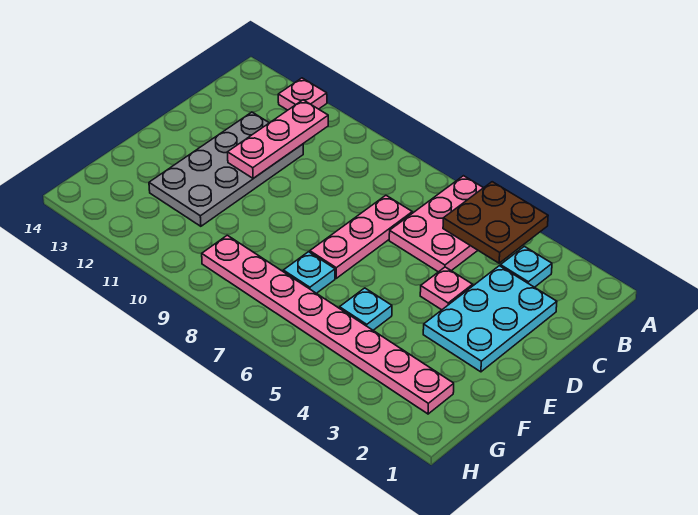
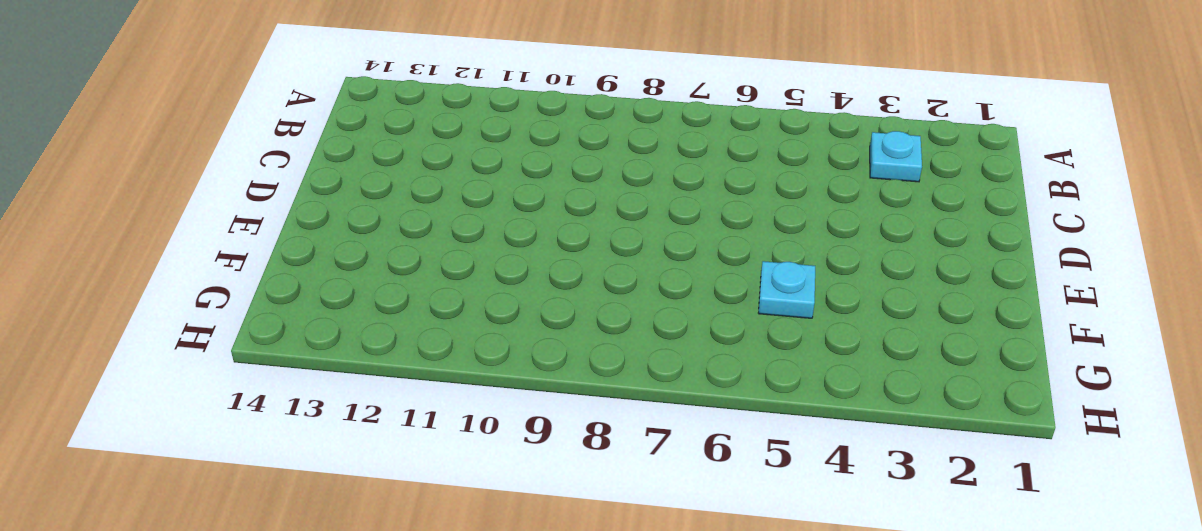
none -> pink plate A5:C6 level 1
none -> pink plate A12 level 1
none -> cyan plate C2:E3 level 1

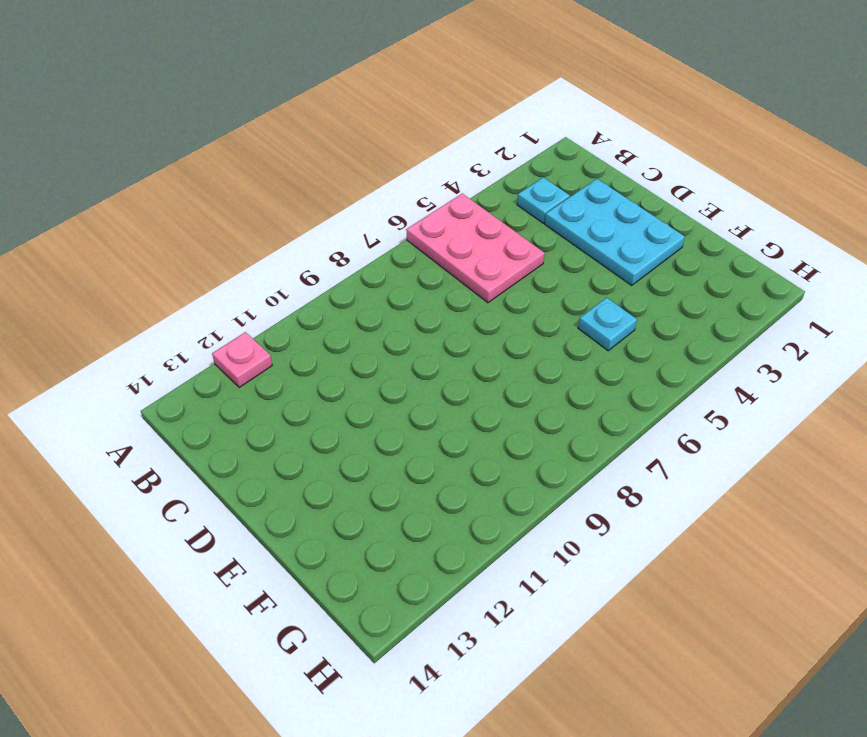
none -> pink plate C7:E7 level 1
none -> grey plate C11:F12 level 1
none -> pink plate D4 level 1

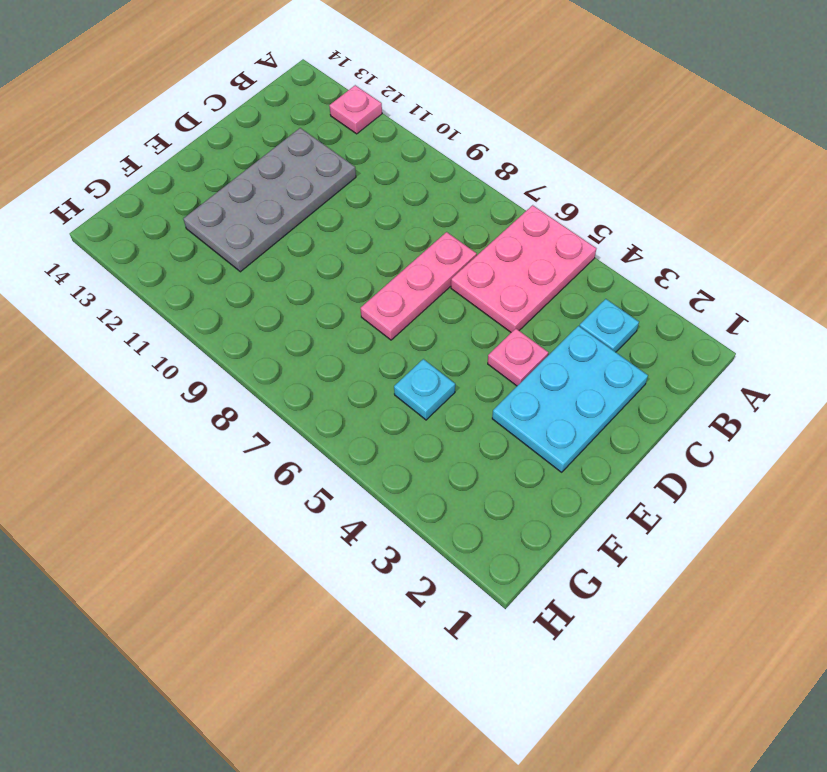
none -> cyan plate F7 level 1
none -> pink plate G2:G9 level 1
none -> brown plate A4:B5 level 2

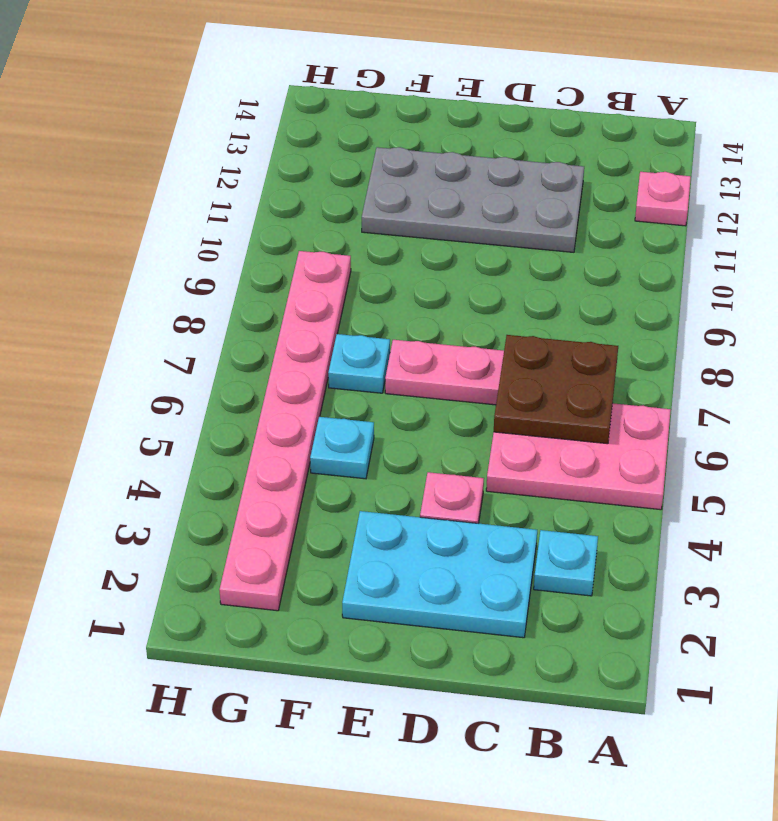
brown plate B6:C7 level 2 -> brown plate A4:B5 level 2
none -> pink plate B11:D11 level 2

